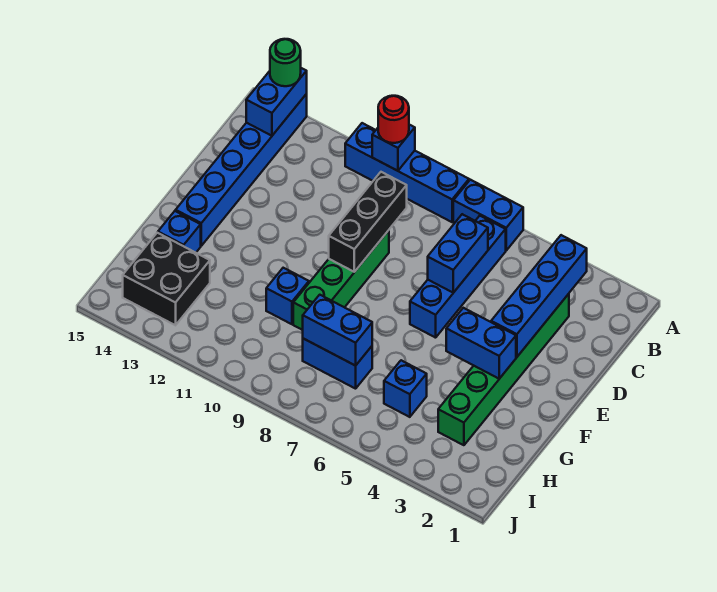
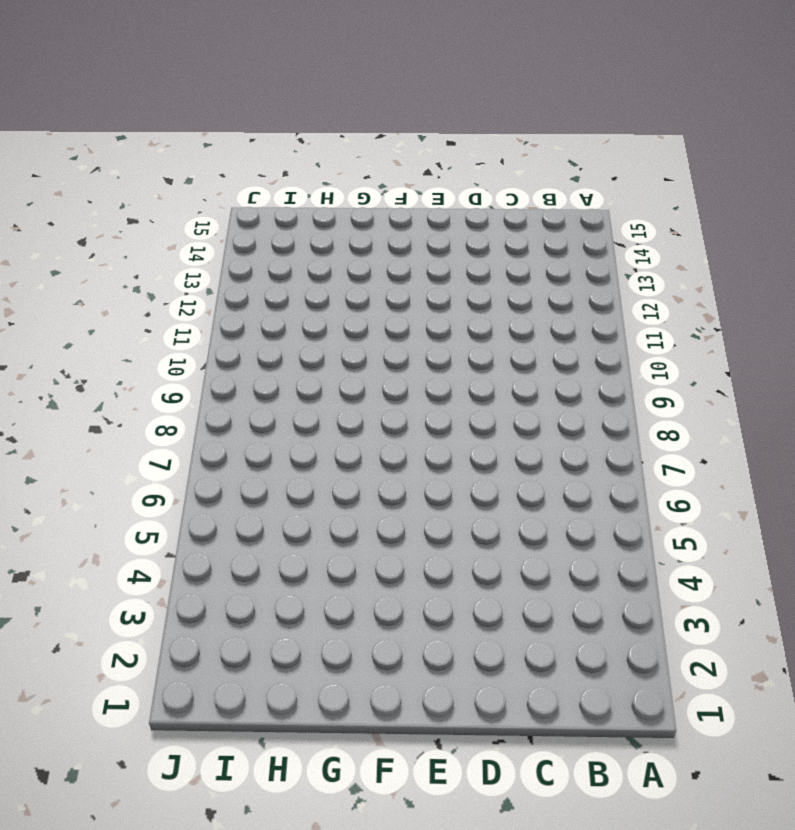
none -> blue brick A6:A7 level 1
none -> blue brick A8:A11 level 1
none -> blue brick A14:F14 level 1

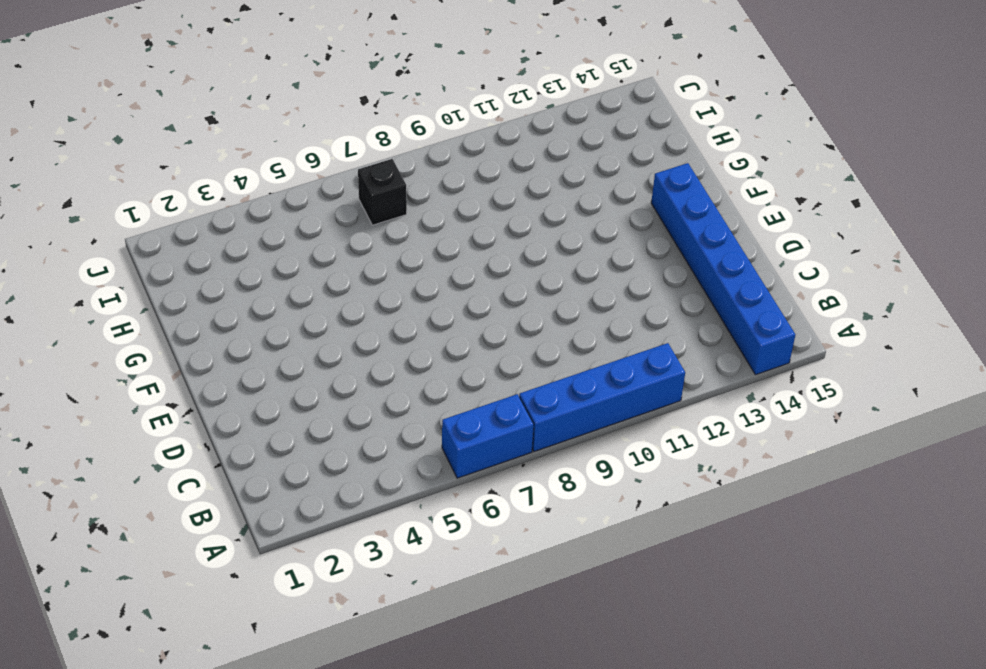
black brick I7 level 1 -> none
none -> blue brick B6:E6 level 1
none -> green brick C3:H3 level 1
none -> green brick D9:G9 level 1

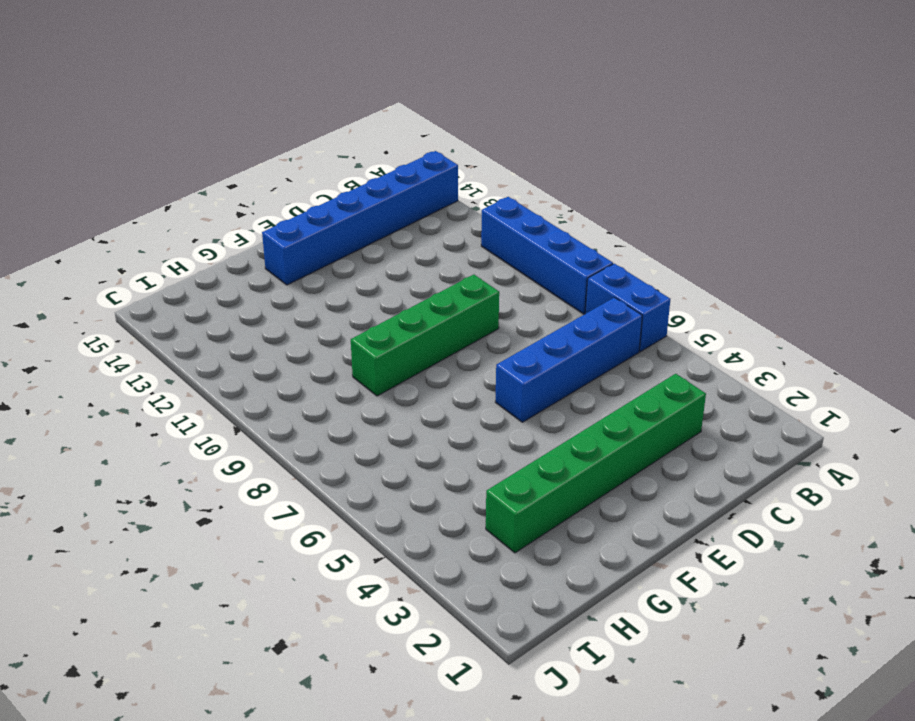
none -> blue brick G10 level 1
none -> blue brick G14 level 1
none -> blue brick H5 level 1

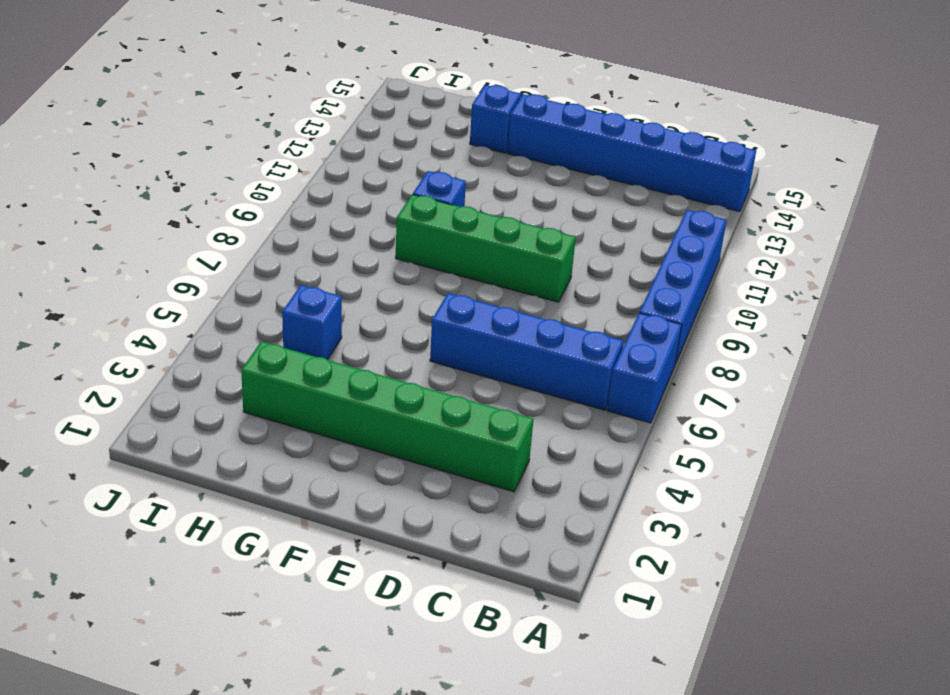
none -> blue brick H7:H8 level 1
none -> black brick H13:I14 level 1
none -> blue brick A10 level 2

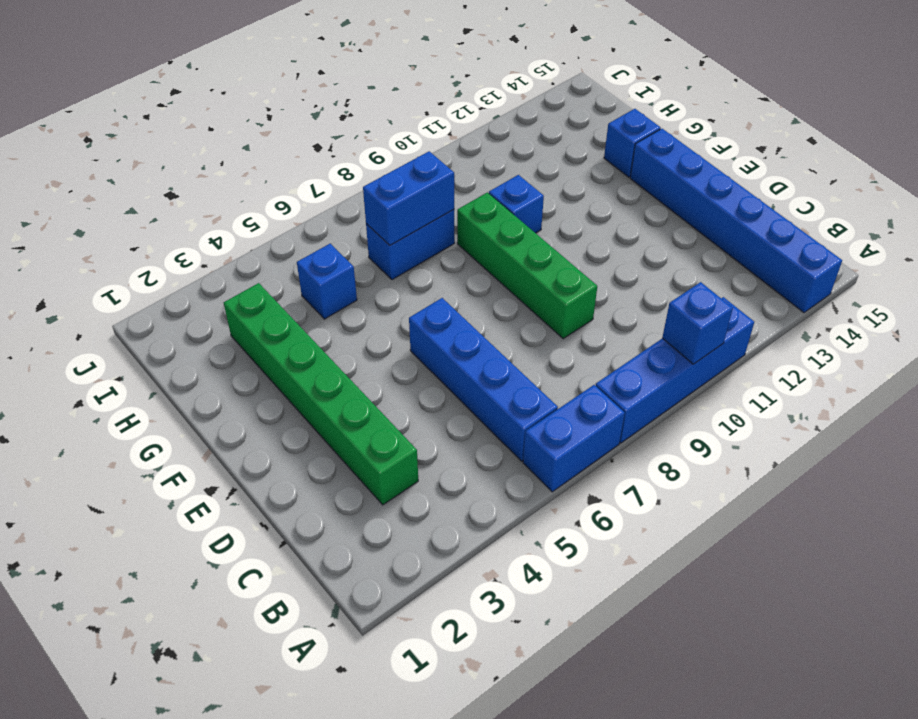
none -> black brick H13:I14 level 1
none -> blue brick A14:B14 level 2
none -> blue brick B3:E3 level 2

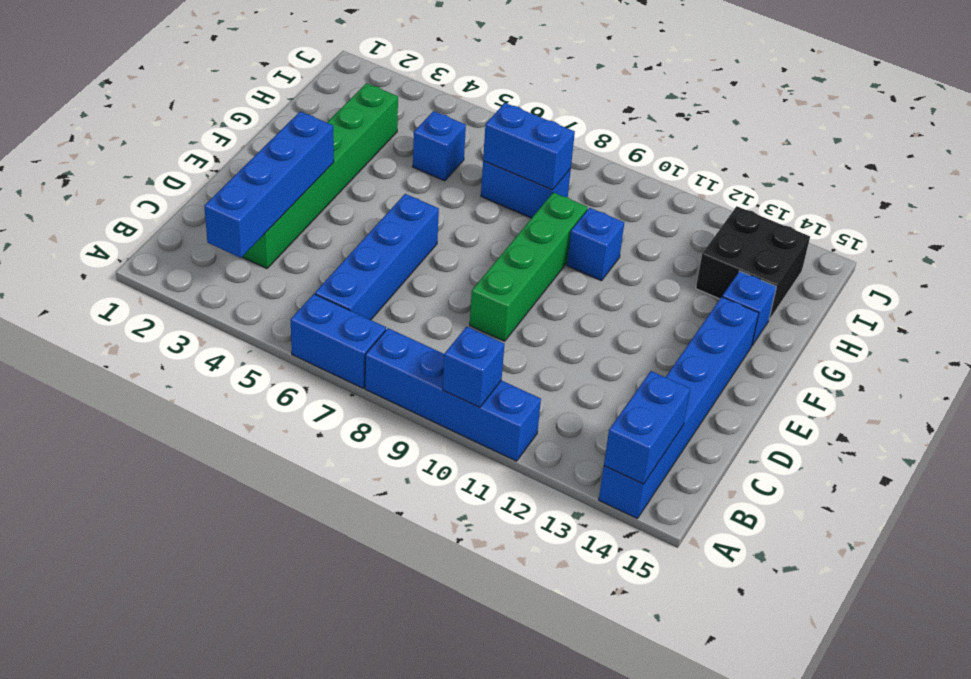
none -> blue brick C6:D6 level 2
none -> black brick C9:E9 level 2
none -> blue brick F3:F4 level 2

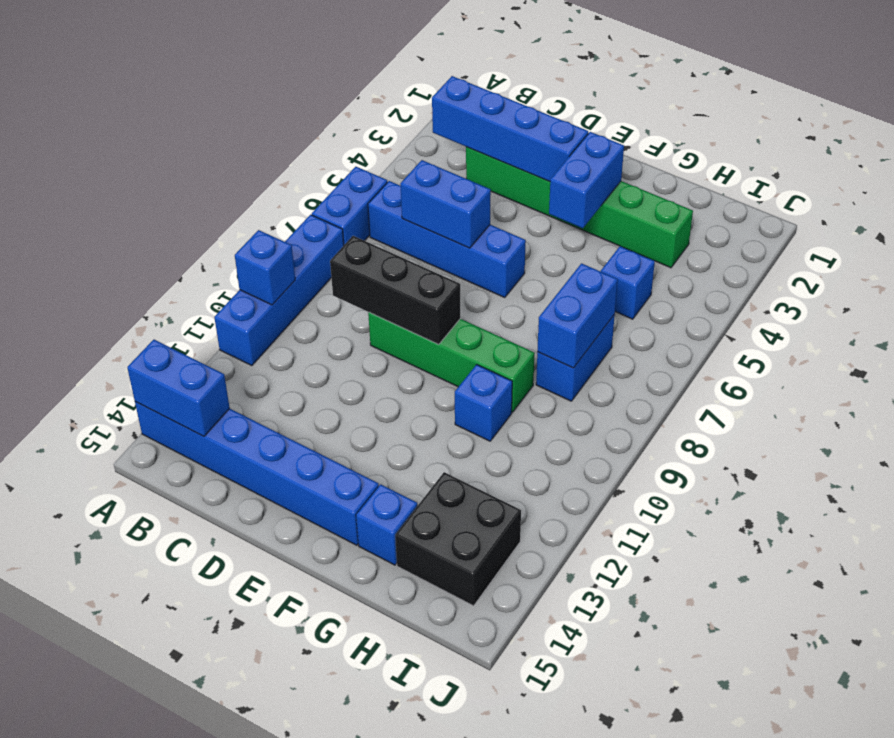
none -> red round brick A10 level 3
none -> green round brick A14 level 3

